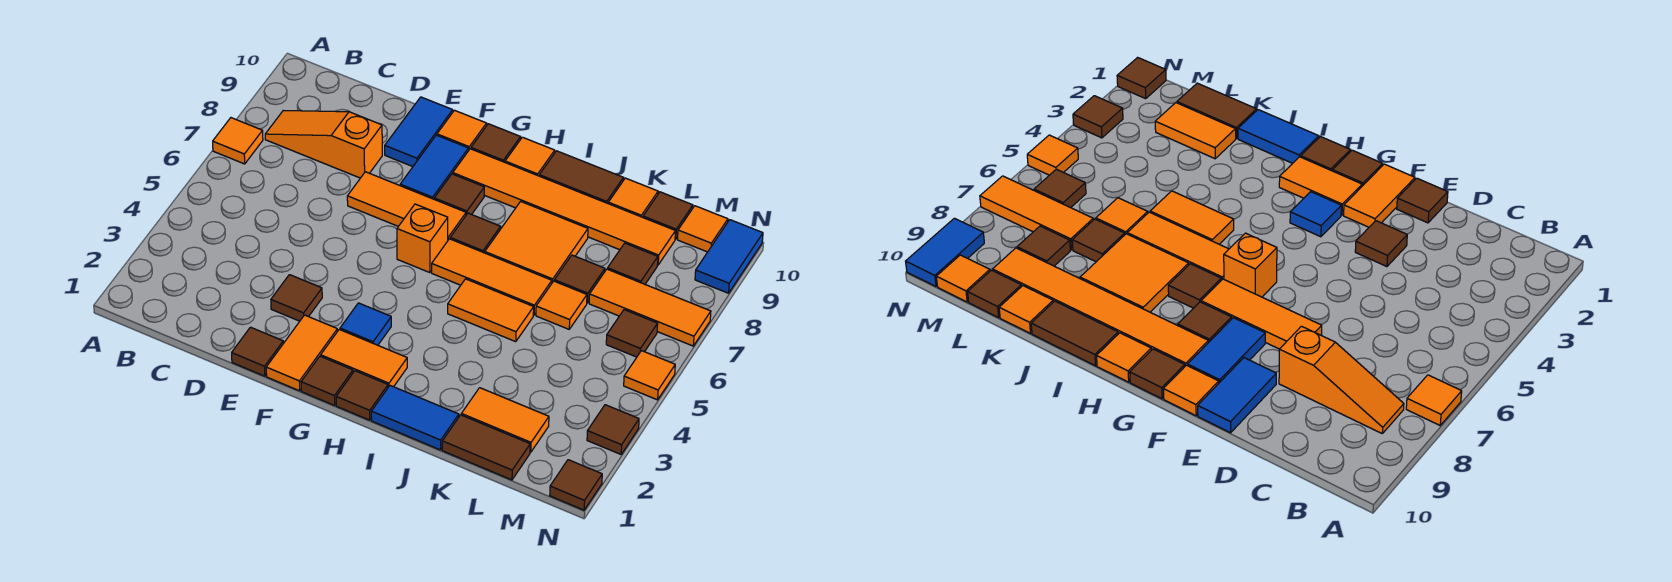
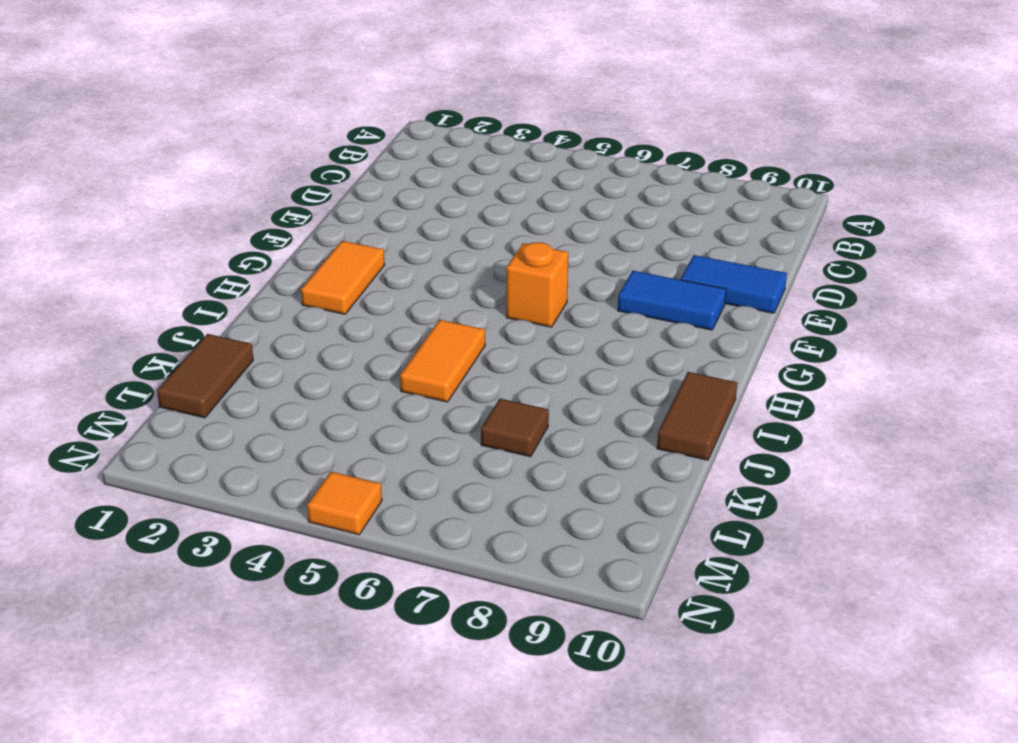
none -> orange tile A7 level 1
none -> orange slope B8:D8 level 1 top D
none -> brown tile E1 level 1
none -> brown tile E3 level 1

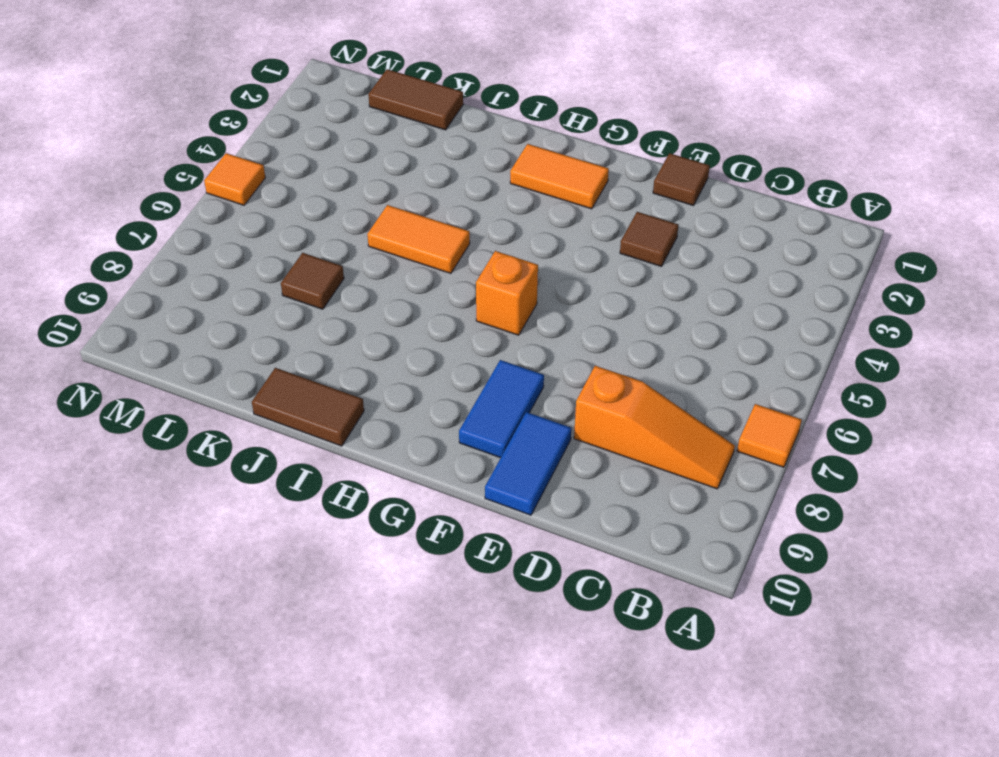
none -> orange tile E7:G7 level 1
none -> orange tile F1:F2 level 1
none -> orange tile F10 level 1
none -> brown tile G1 level 1

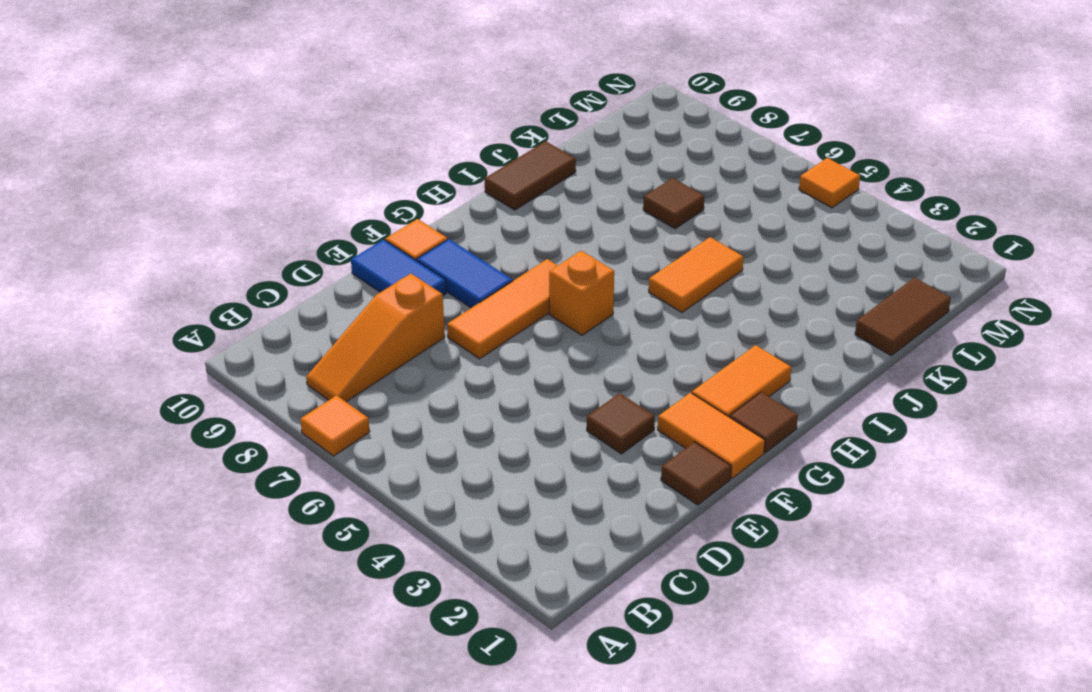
none -> blue tile G3 level 1
none -> brown tile G8 level 1
none -> orange tile G9:L9 level 1
none -> brown tile G10 level 1

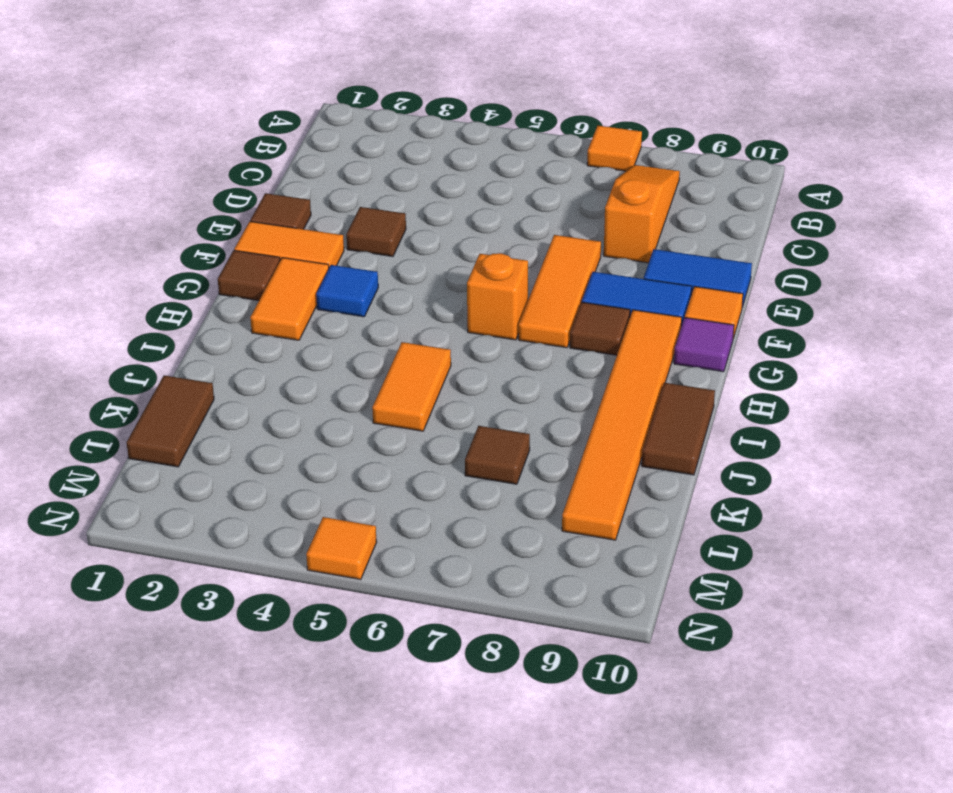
purple tile G10 level 1 -> brown tile G10 level 1
none -> brown tile H1 level 1
none -> orange tile H6:J6 level 1
none -> brown tile H7 level 1
none -> orange tile H10 level 1

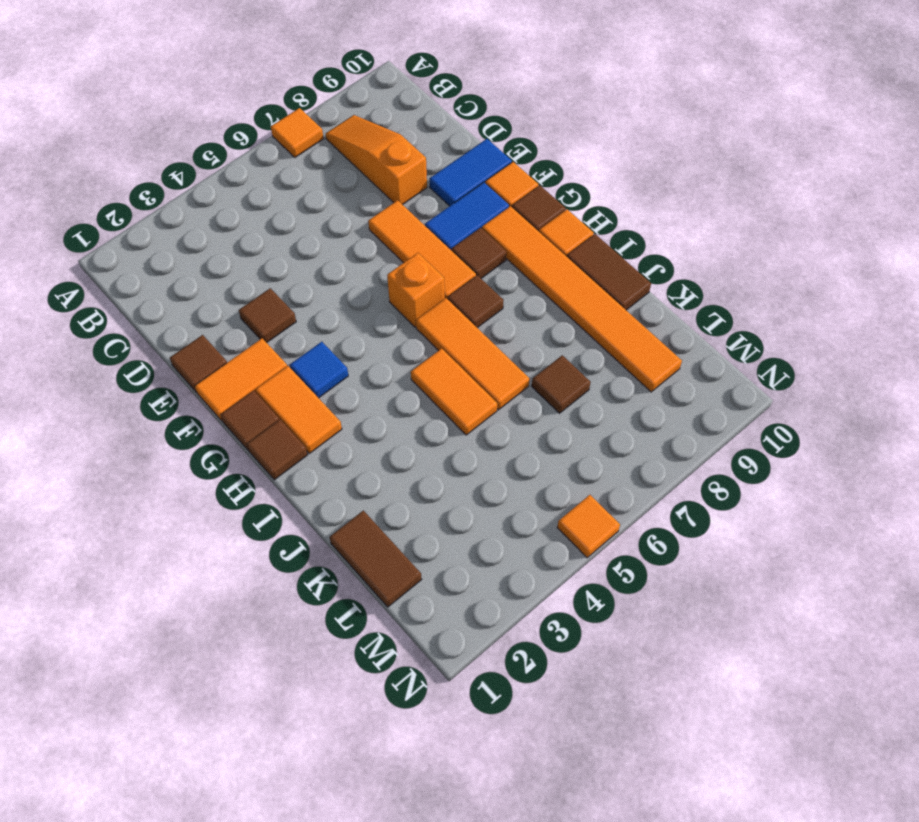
none -> blue tile I1:J1 level 1
none -> orange tile I7:J8 level 1
none -> orange tile K2:L2 level 1
none -> orange tile K6 level 1

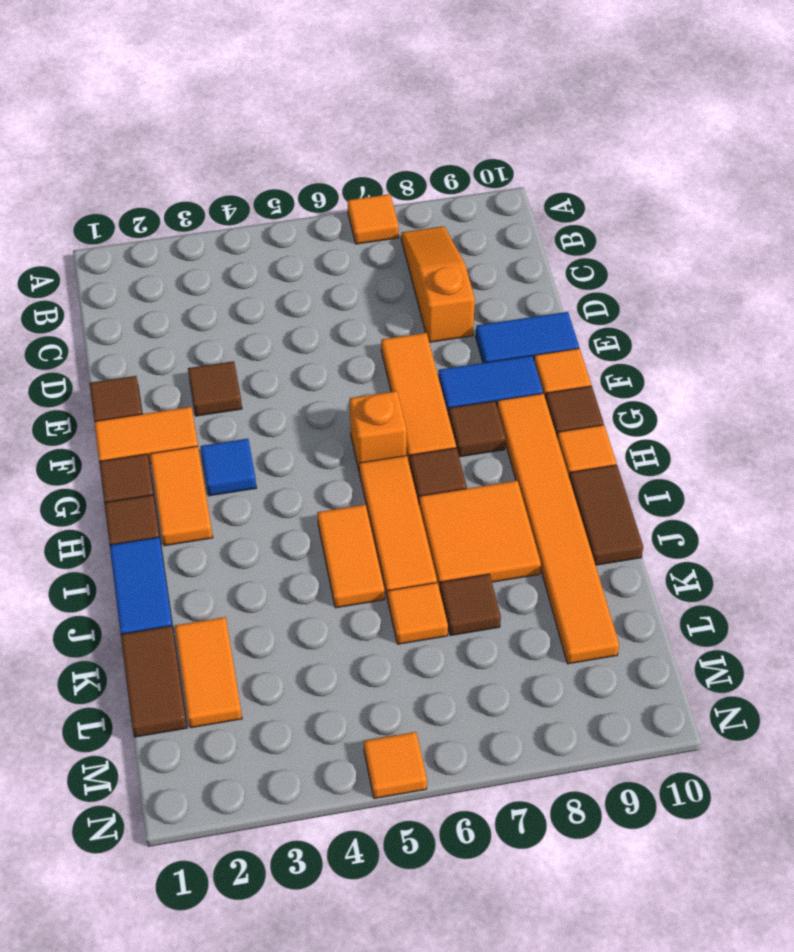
none -> orange tile K10 level 1
none -> orange tile L7:N7 level 1
none -> brown tile L8 level 1
none -> brown tile L10 level 1

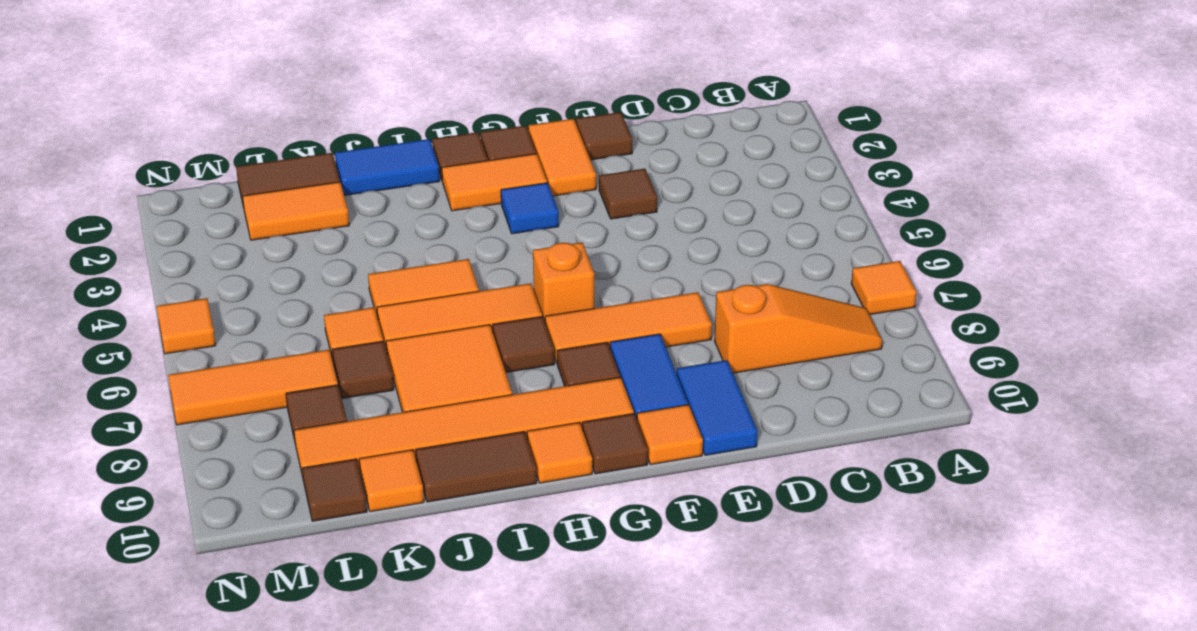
none -> brown tile M6 level 1
none -> orange tile M10 level 1
none -> brown tile N1 level 1
none -> brown tile N3 level 1

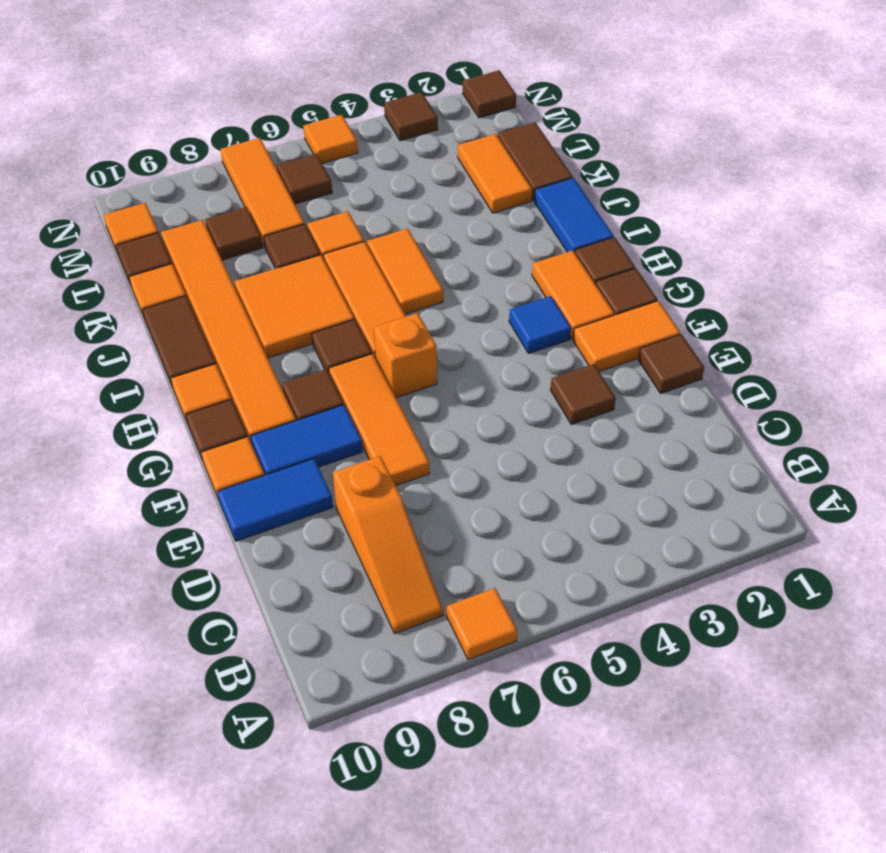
none -> blue tile N9:N10 level 1

